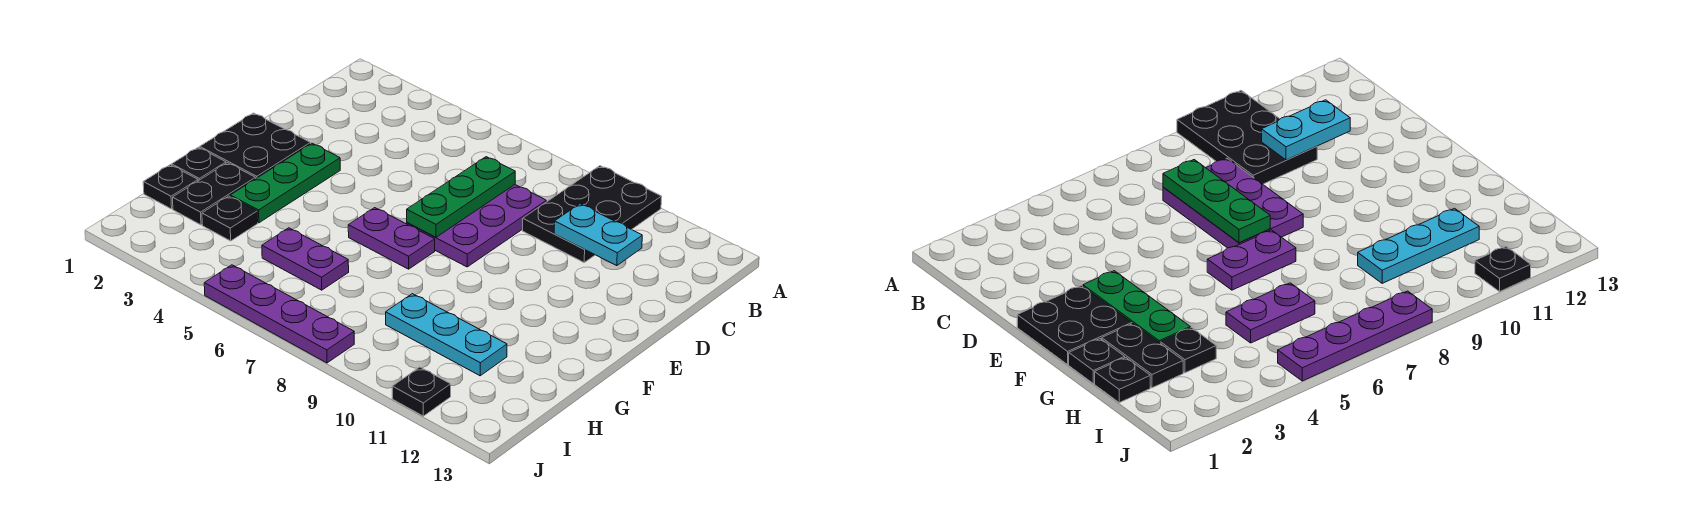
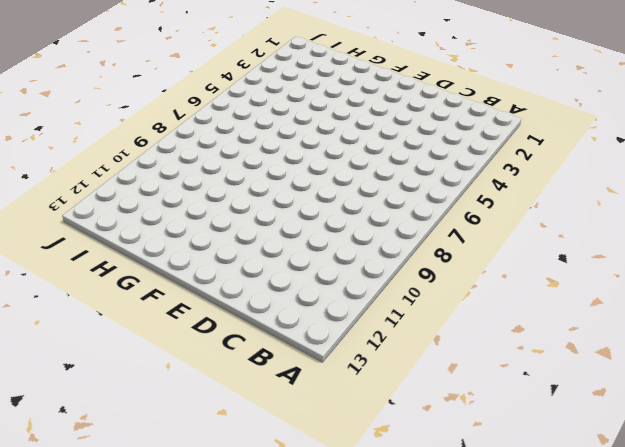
none -> black plate A9:C10 level 1
none -> purple plate C7:E8 level 1
none -> black plate E1:F2 level 1

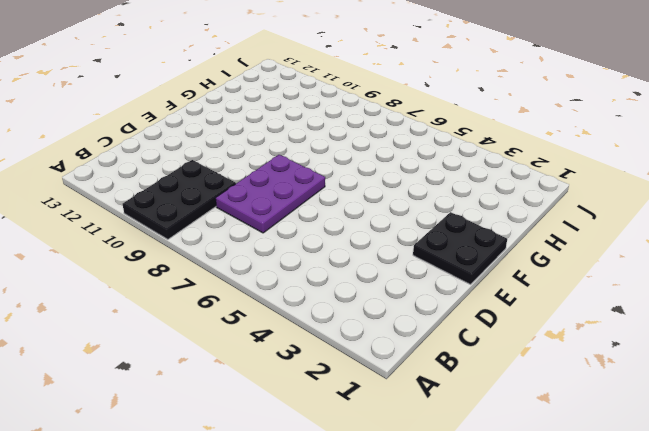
none -> green plate E3:G3 level 1
none -> purple plate F6:F7 level 1
none -> black plate G1 level 1

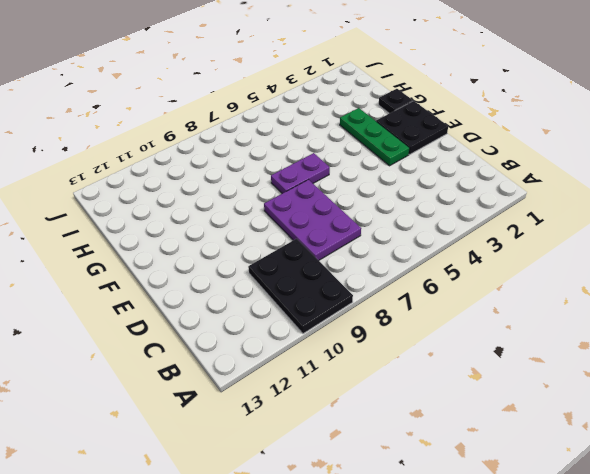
none -> black plate G2:H2 level 1
none -> black plate H1 level 1
none -> black plate H3 level 1

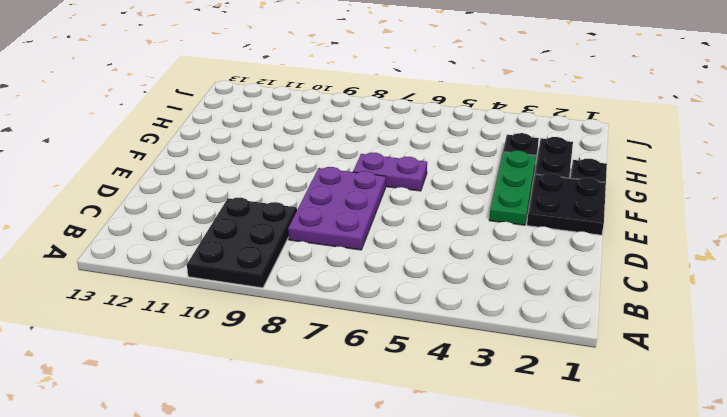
none -> black plate H1 level 1
none -> purple plate H5:H6 level 1
none -> cyan plate H9:H11 level 1

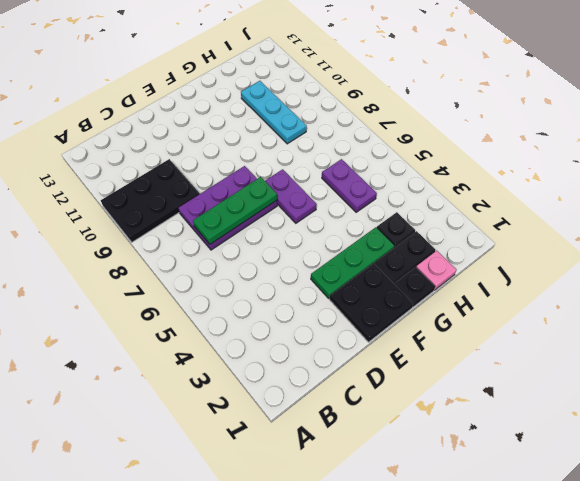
pink plate H1 level 1 -> black plate H1 level 1
none -> purple plate J5:J8 level 1
none -> black plate J11 level 1
none -> cyan plate C10:C11 level 2

